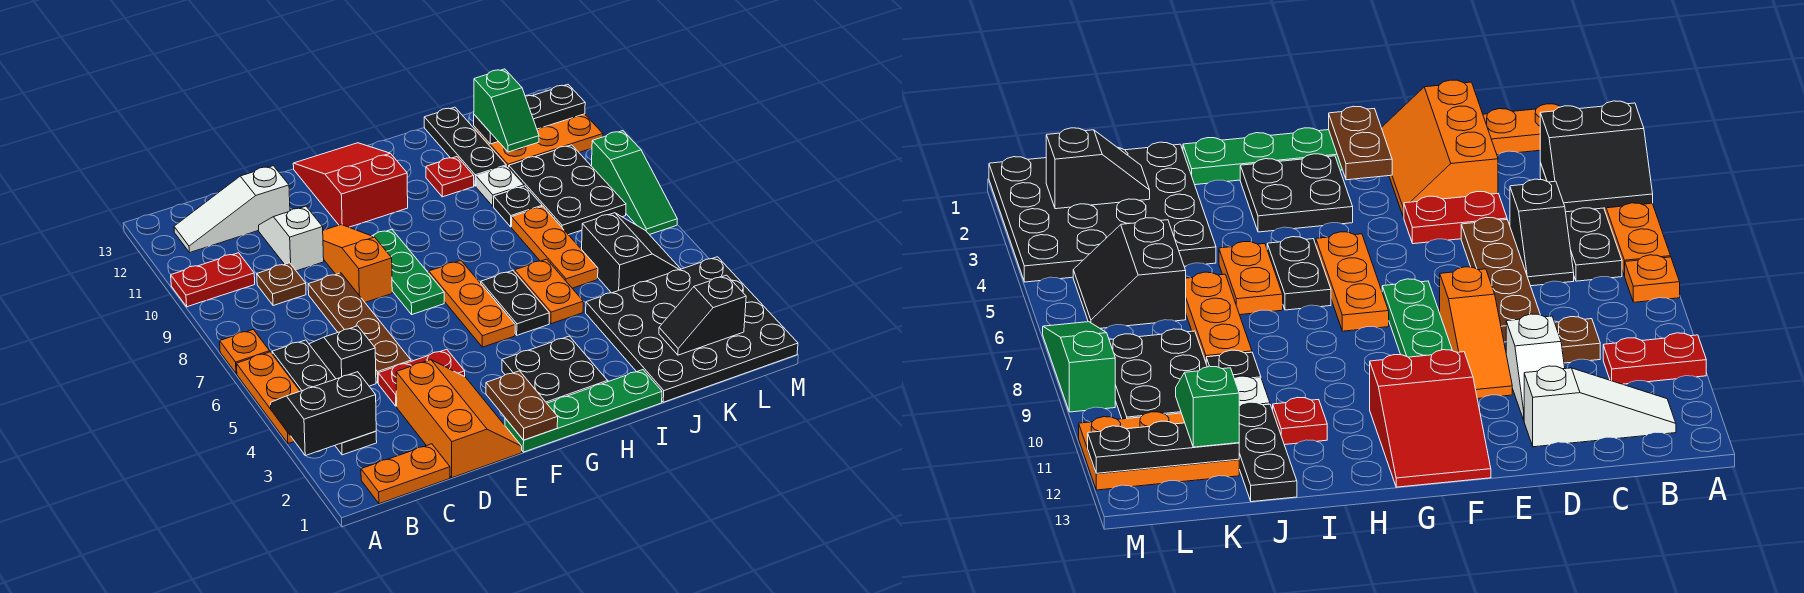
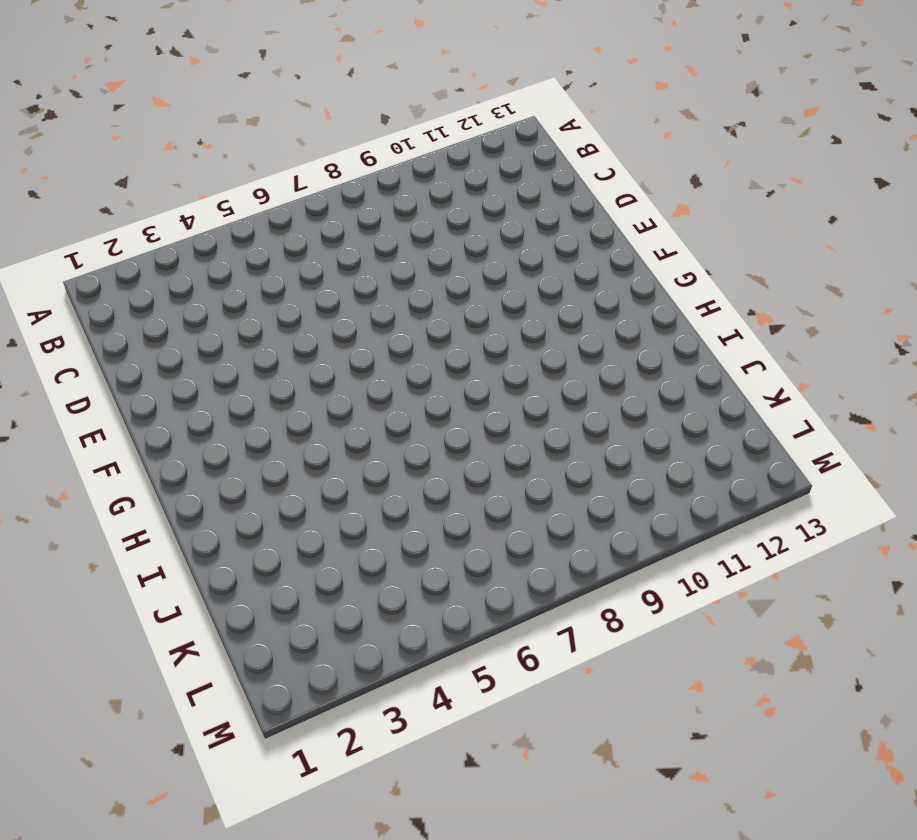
none -> orange plate A4:A6 level 1
none -> orange plate A7 level 1
none -> red plate A10:B10 level 1
none -> orange plate B1:C1 level 1

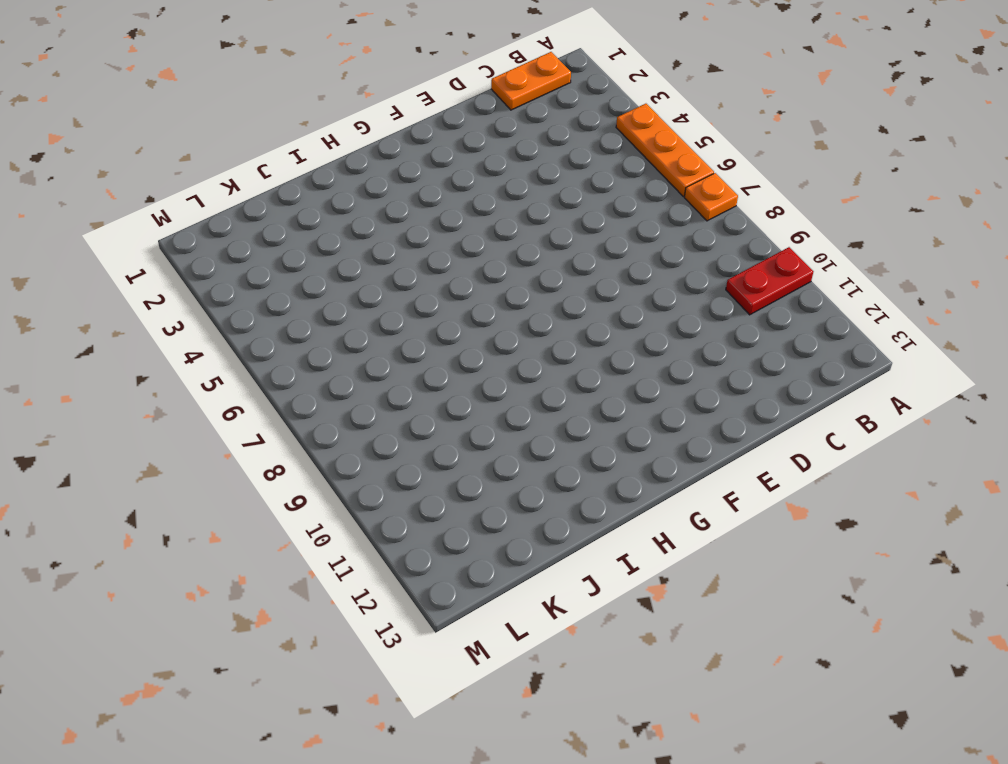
none -> black plate B3:B6 level 1
none -> white slope B12:D12 level 1 top D
none -> black slope C5:C6 level 1 top 5
none -> brown plate C9 level 1

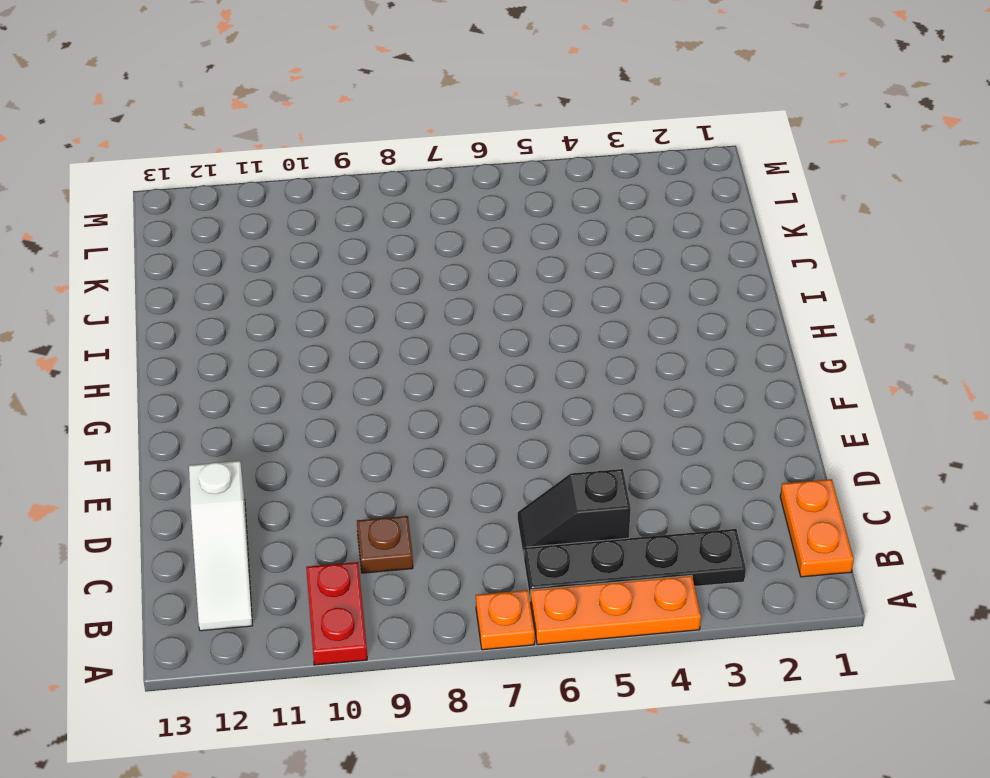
none -> orange slope D1:E3 level 1 top D
none -> red plate D4:E4 level 1
none -> brown plate D5:D8 level 1
none -> white slope D10:D11 level 1 top 10

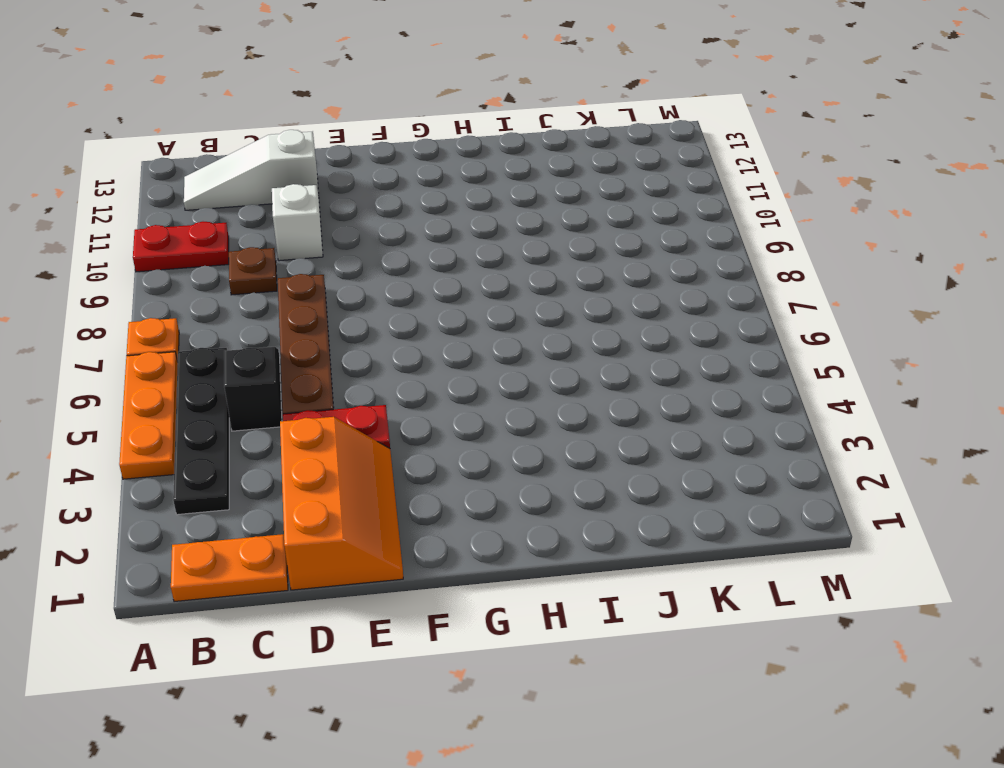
none -> orange slope E8:E10 level 1 top 8
none -> green plate F1:I1 level 1
none -> green plate F7:F9 level 1
none -> red slope F11:G13 level 1 top 11

